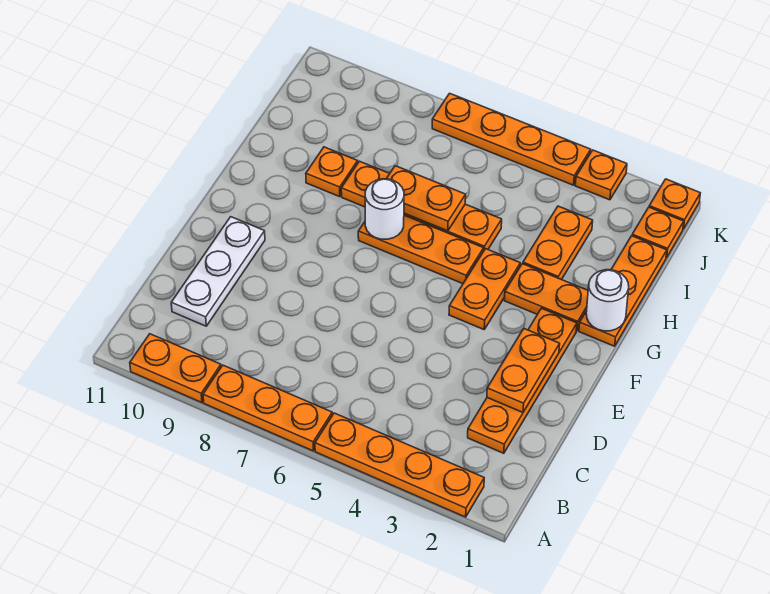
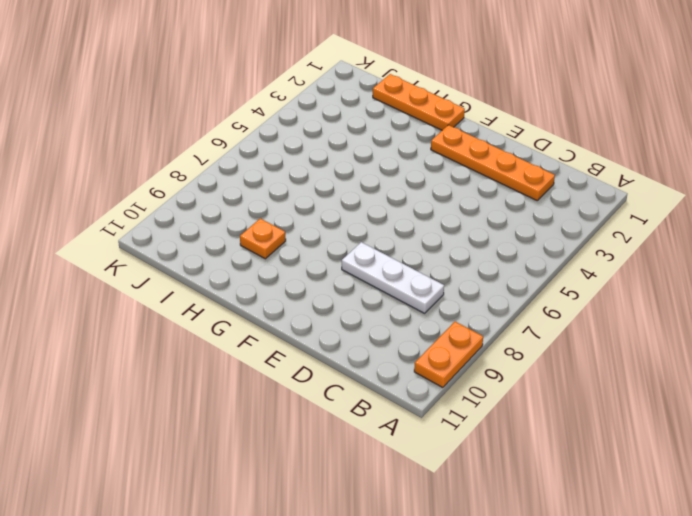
white plate C8:E8 level 1 -> white plate C10:E10 level 1
none -> orange plate A2:A5 level 1
none -> orange plate A6:A8 level 1
none -> orange plate F4:G4 level 1

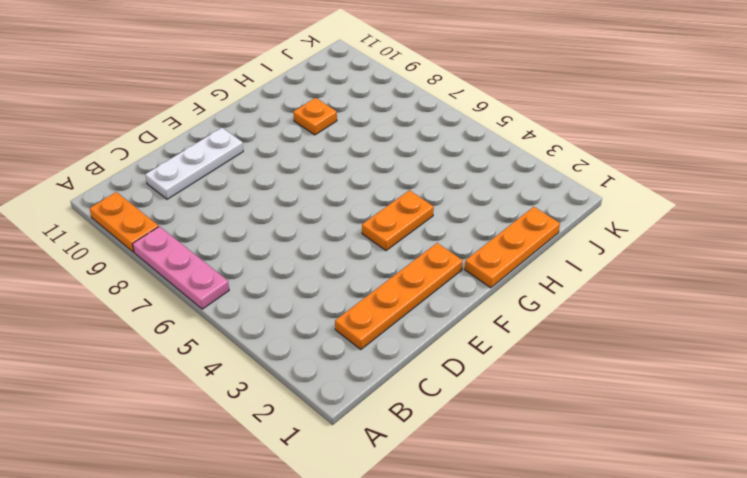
pink plate A6:A8 level 1 -> orange plate A6:A8 level 1
none -> orange plate A2:A5 level 1
none -> orange plate G2:G3 level 1
none -> orange plate G5:G7 level 1

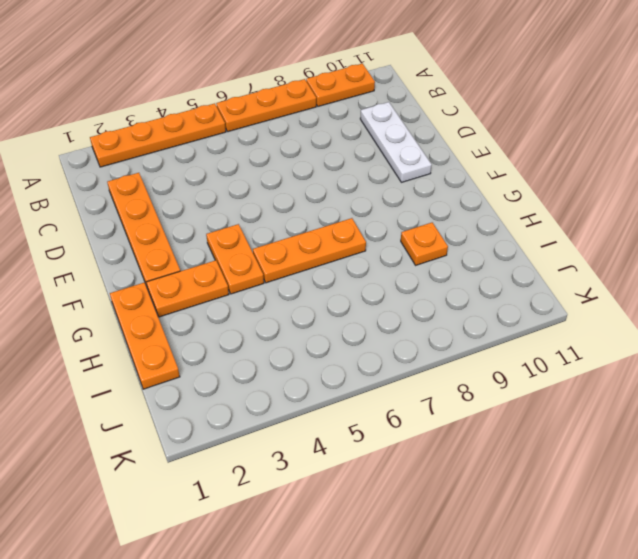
none -> orange plate H3:I3 level 1
none -> orange plate H5:H8 level 1
none -> orange plate J1 level 1

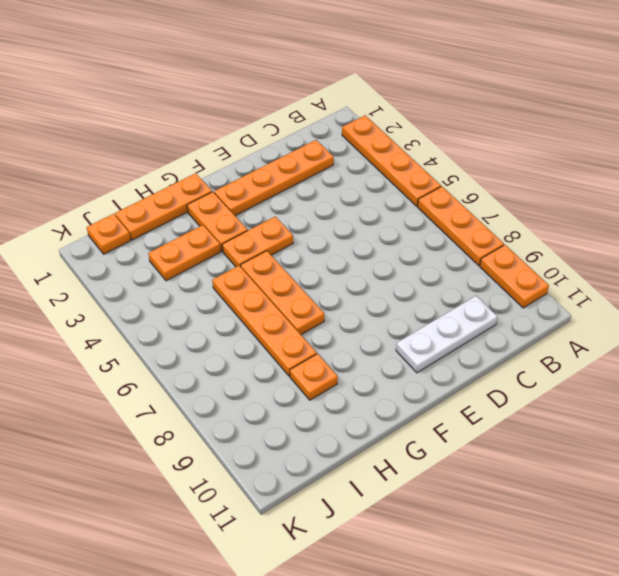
none -> orange plate K1 level 1
none -> orange plate K3 level 1
none -> orange plate K4:K7 level 1

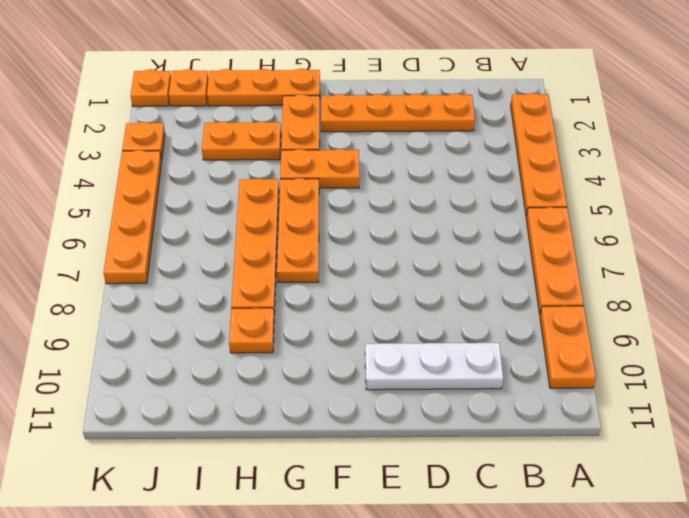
none -> orange plate D2:E2 level 2
none -> white round brick G1 level 2
none -> white round brick G7 level 2

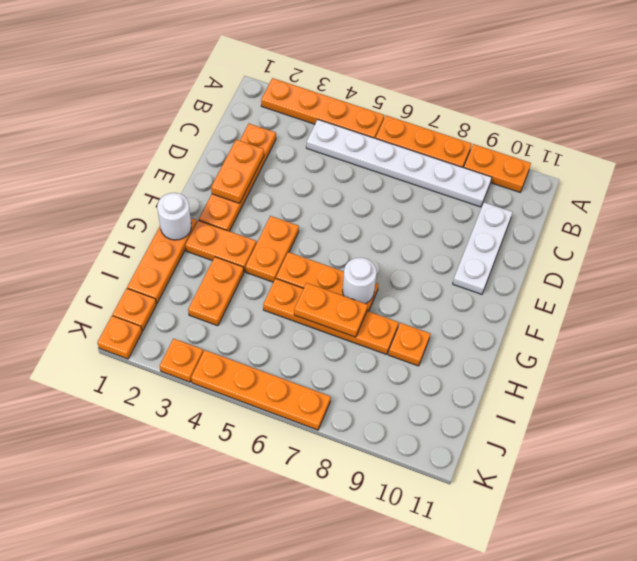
white plate B4:B9 level 1 -> none

